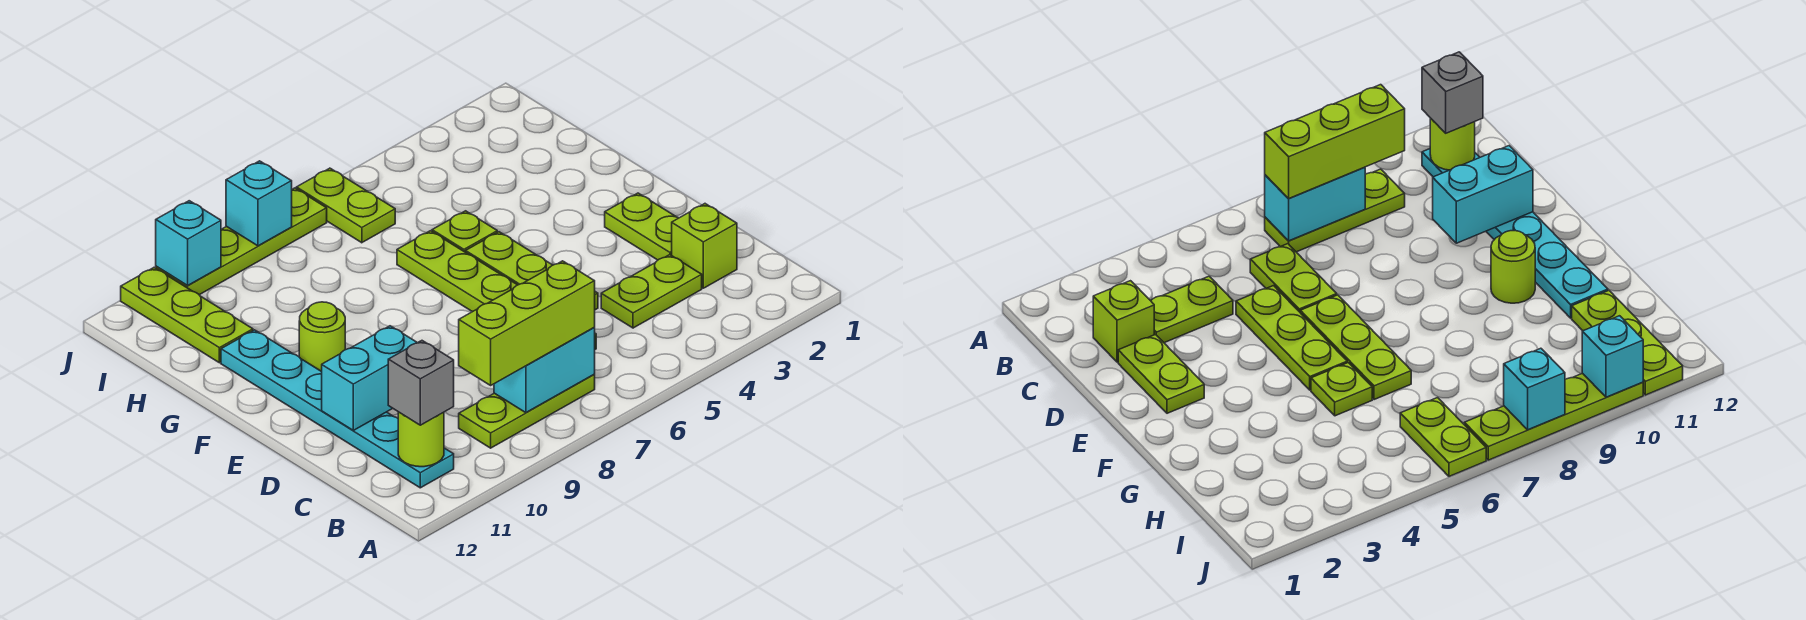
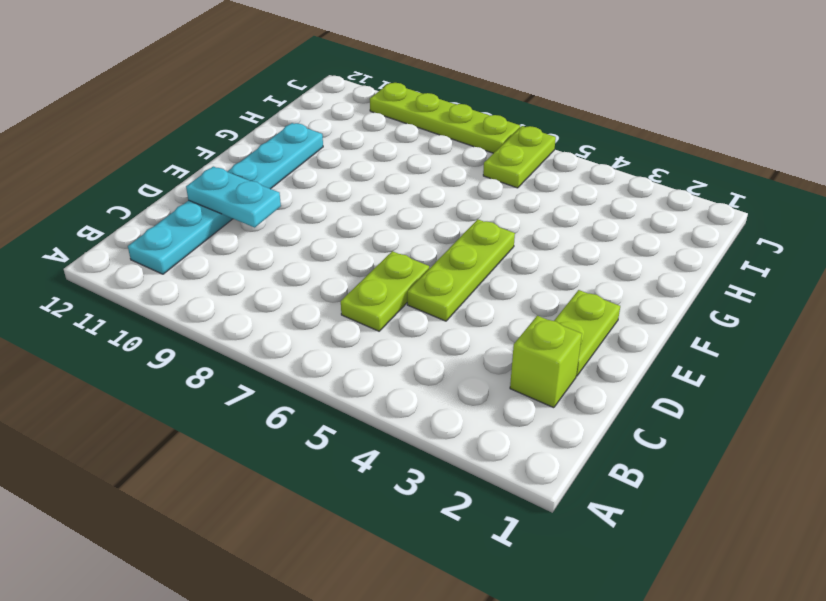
cyan plate D10:D11 level 2 -> cyan brick D10:D11 level 2
none -> lime plate B7:B9 level 1
none -> lime plate C3:C4 level 1
none -> lime plate E6:G6 level 1

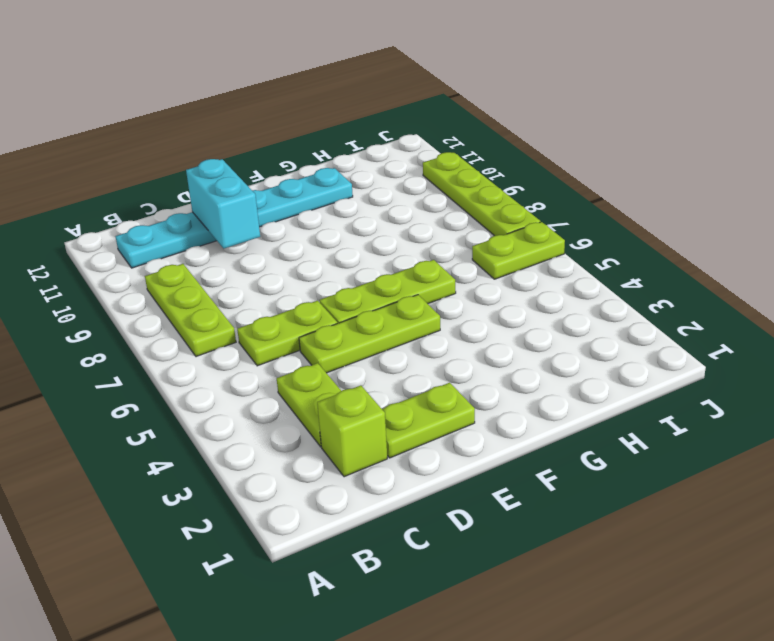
none -> lime round brick F10 level 1
none -> lime plate G5 level 1
none -> lime plate H11:J11 level 1

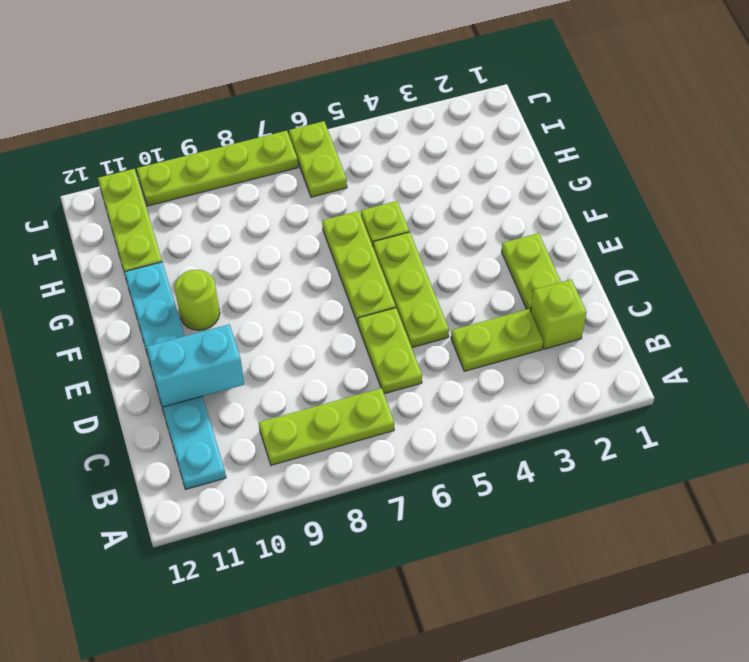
none -> cyan brick B7:B8 level 2
none -> lime round brick B11 level 2
none -> cyan brick J8 level 2

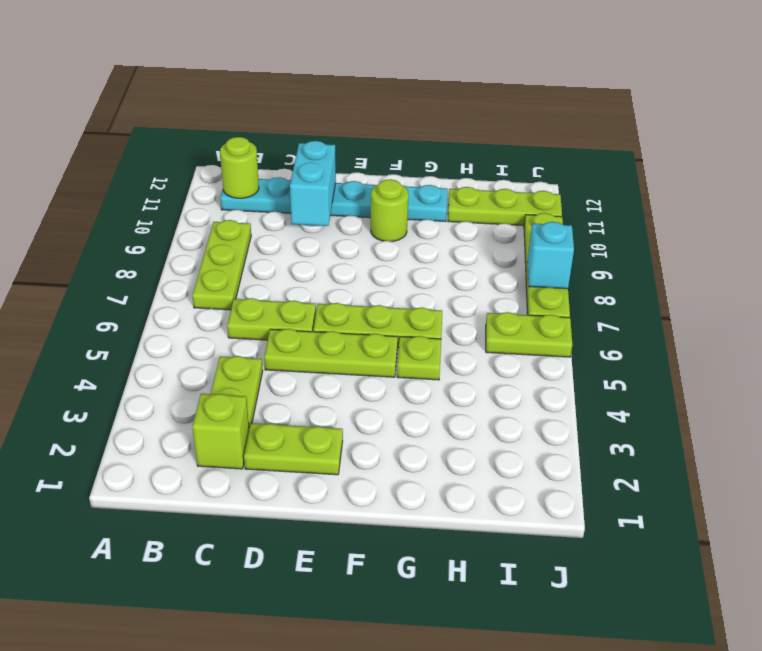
none -> cyan brick B7:B8 level 2
none -> cyan brick J10 level 2
none -> lime brick B7:B9 level 3

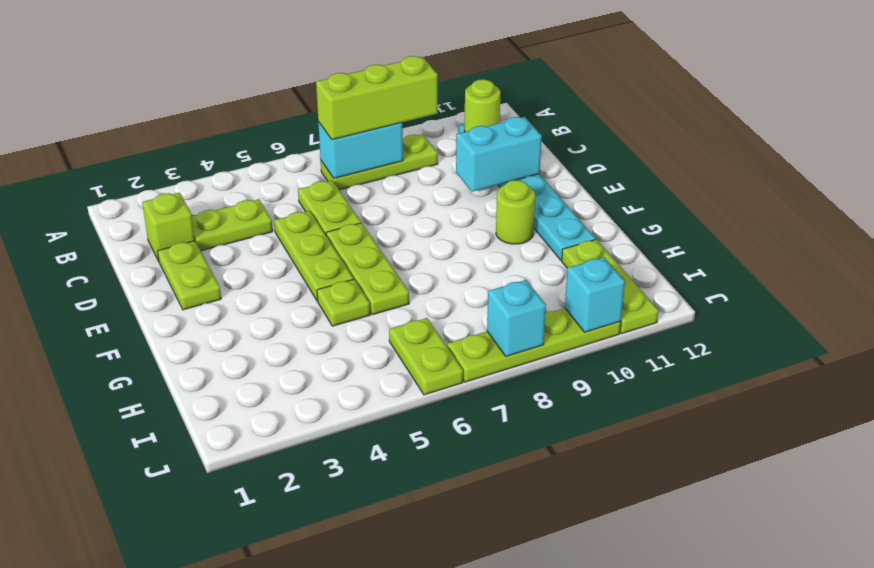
none -> grey brick B11 level 3

